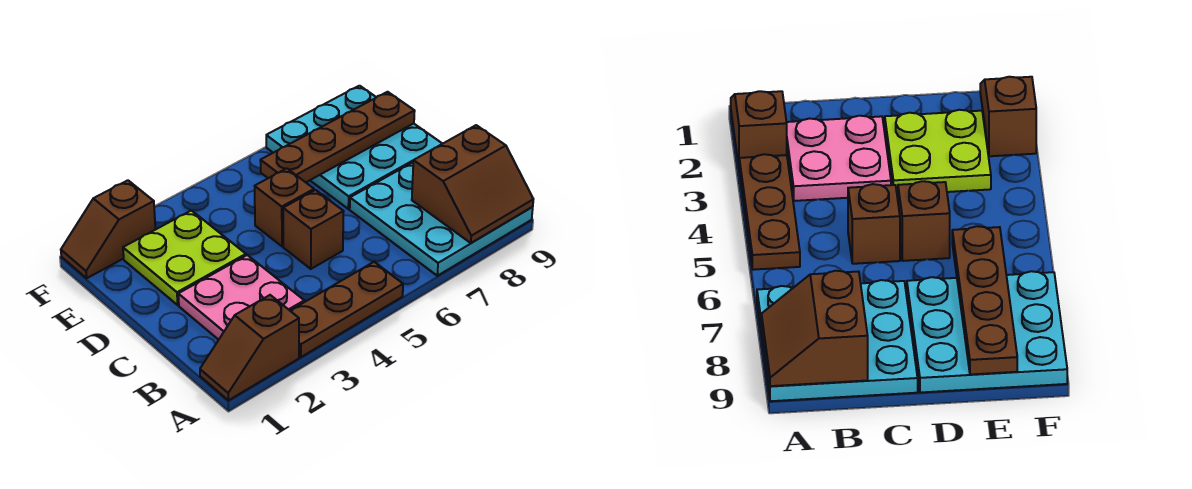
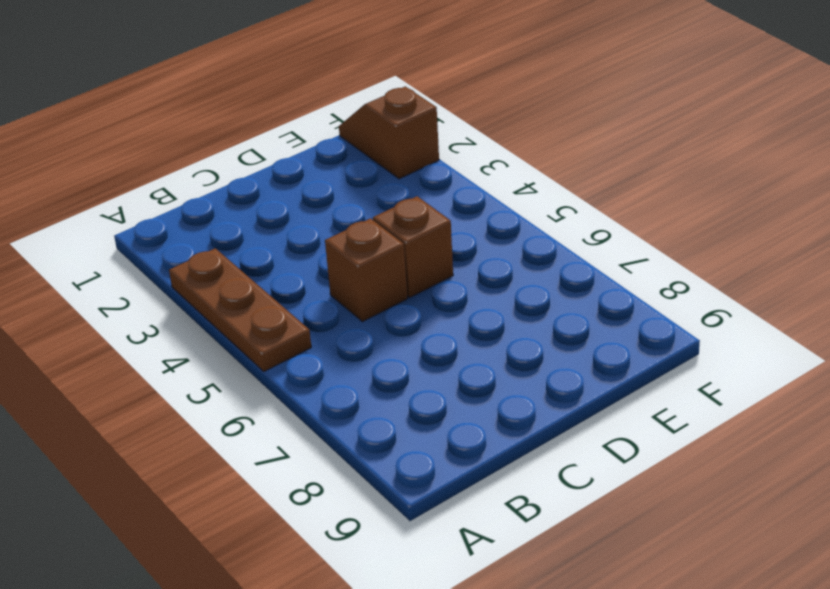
none -> brown slope A1:A2 level 1 top 2
none -> cyan plate A7:C9 level 1

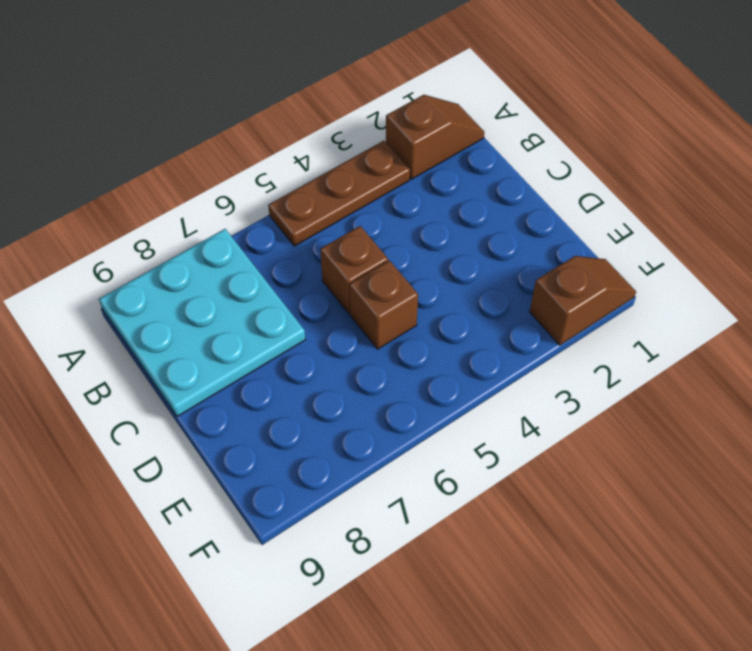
none -> pink plate B2:C3 level 1
none -> lime plate D2:E3 level 1

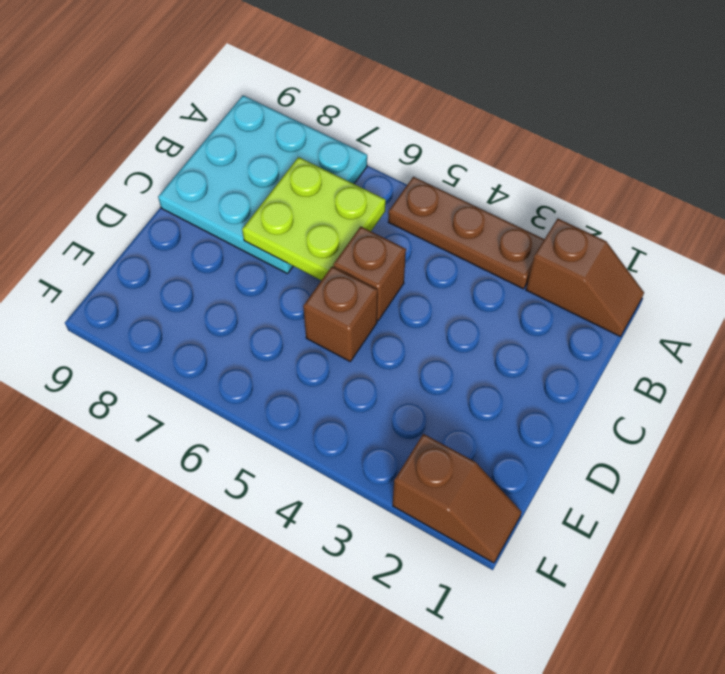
lime plate B6:C7 level 2 -> lime plate D2:E3 level 1
none -> pink plate B2:C3 level 1
none -> cyan plate D7:F9 level 1

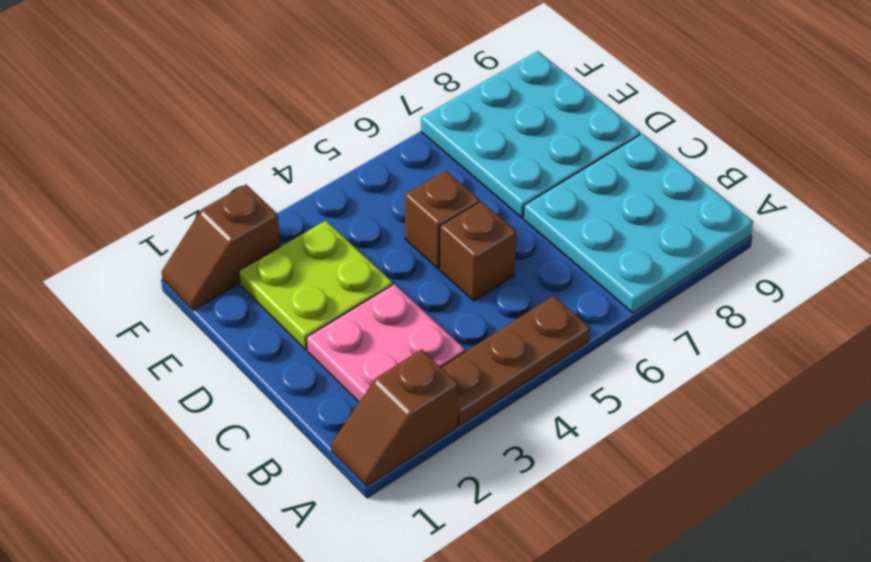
none -> brown slope A8:B9 level 2 top B
none -> brown plate E6:E9 level 2

